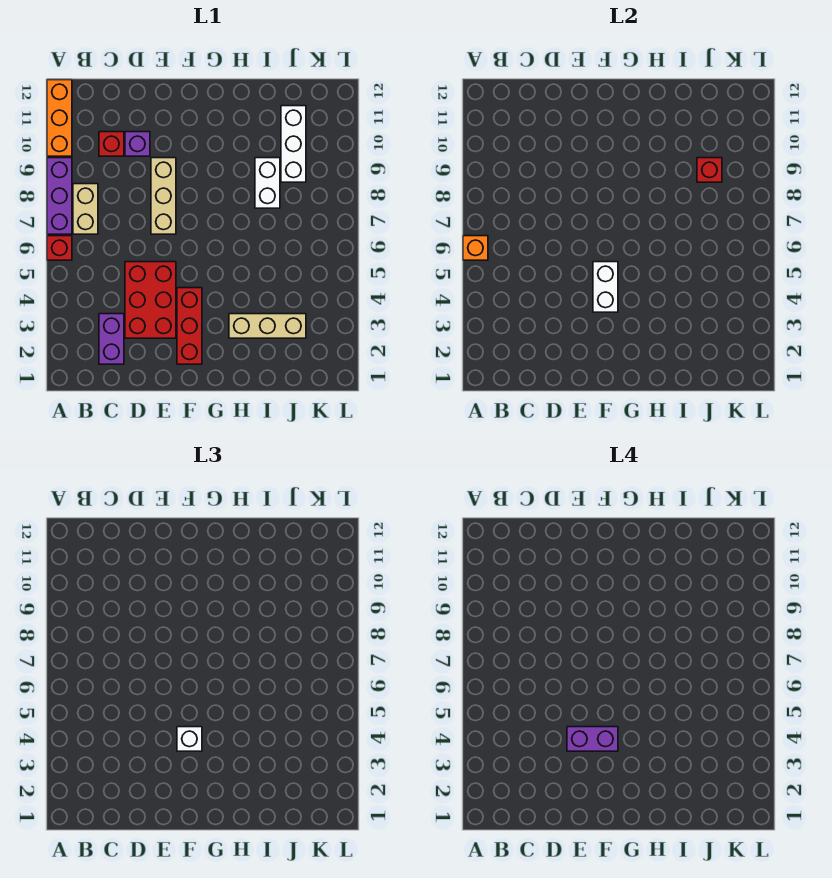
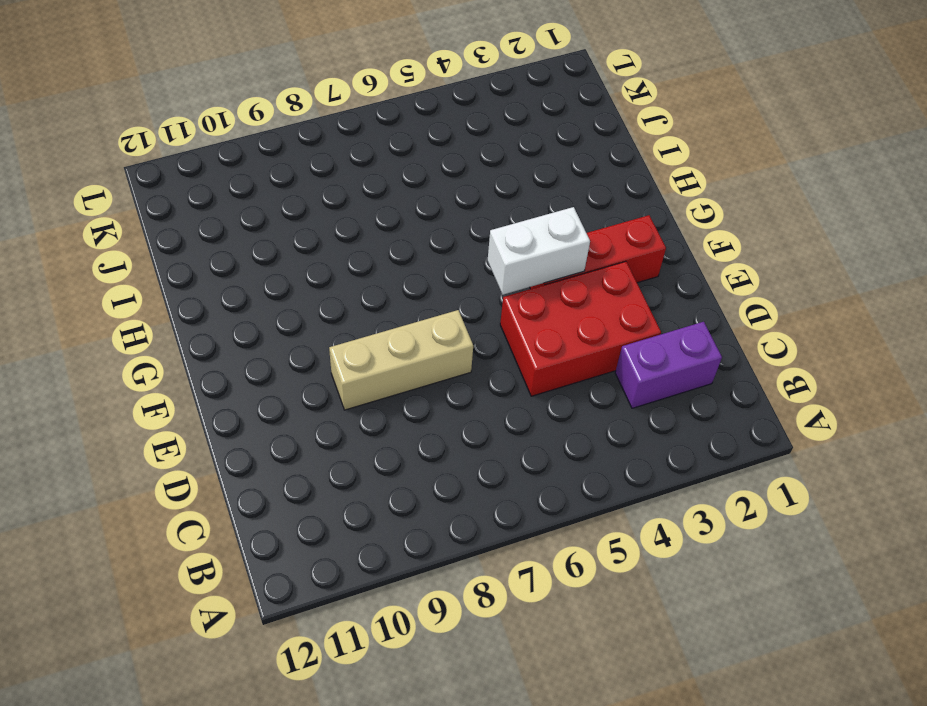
none -> red brick A6 level 1
none -> purple brick A7:A9 level 1
none -> orange brick A10:A12 level 1

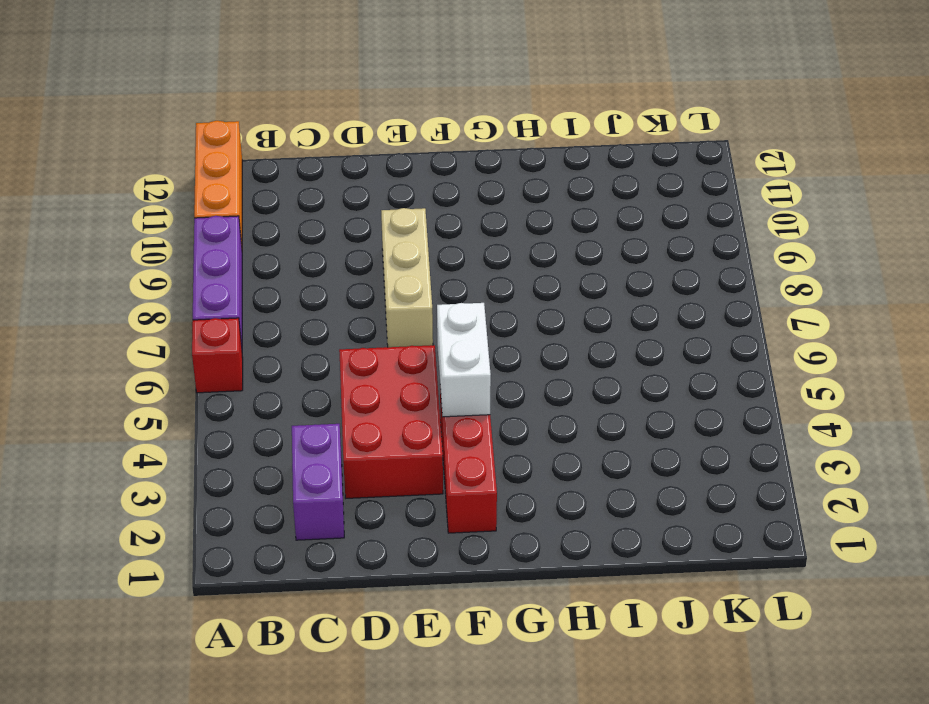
none -> tan brick B7:B8 level 1
none -> red brick C10 level 1
none -> purple brick D10 level 1

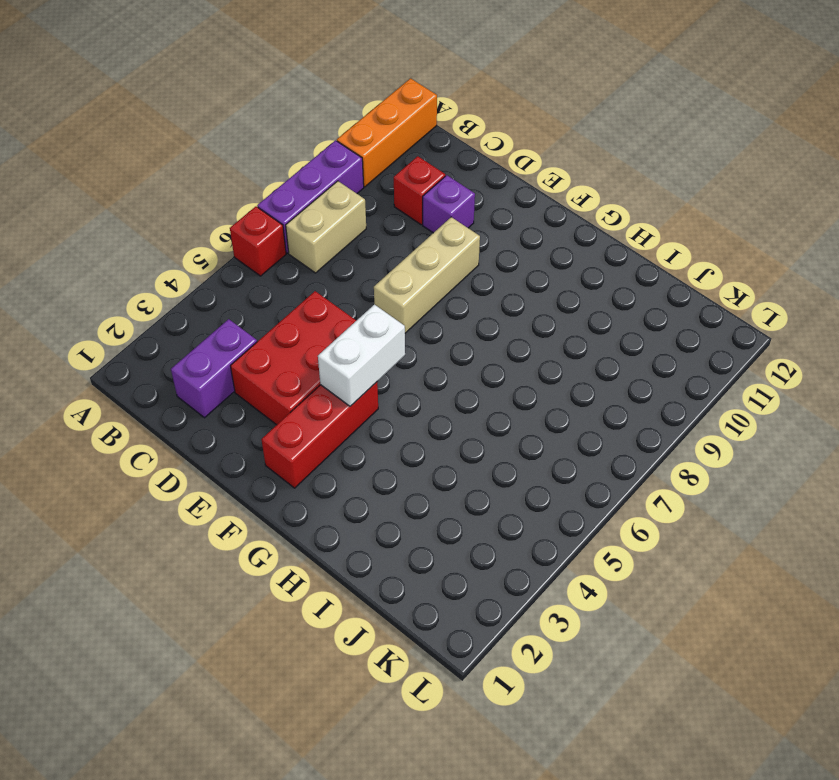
none -> tan brick H3:J3 level 1
none -> white brick I8:I9 level 1
none -> white brick J9:J11 level 1

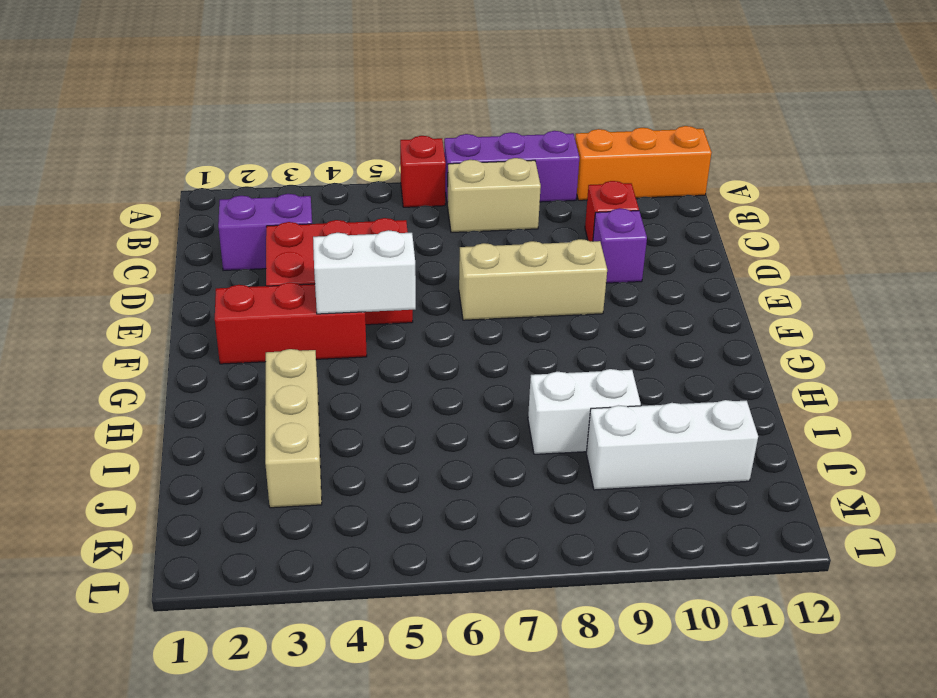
none -> orange brick A6 level 2
none -> red brick J9 level 2
none -> white brick F4 level 3

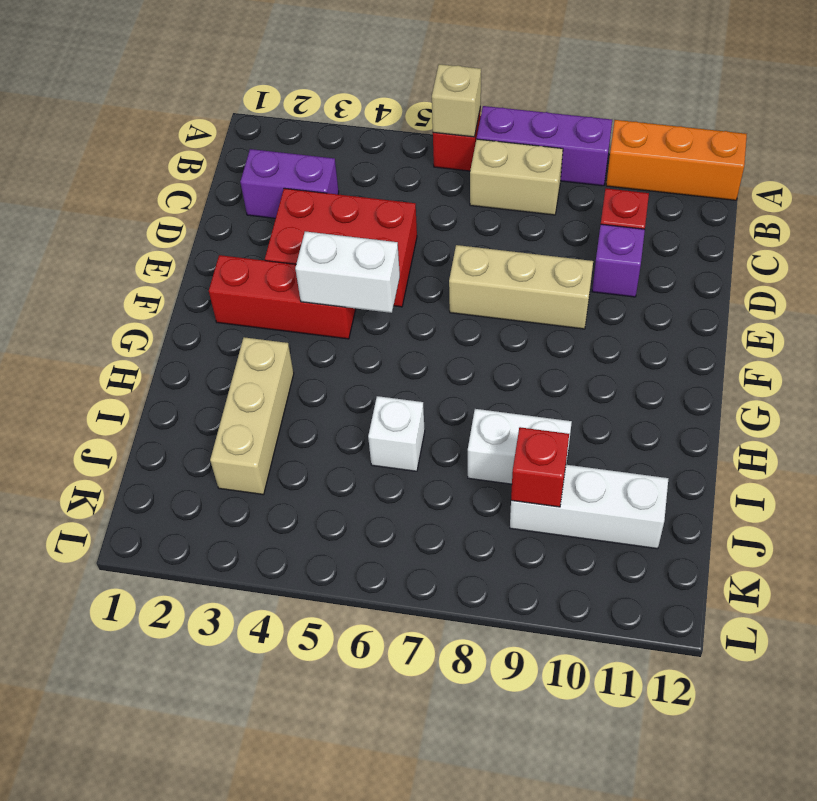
tan brick A6 level 2 -> orange brick A6 level 2
white brick I6 level 1 -> white brick F4 level 3
none -> purple brick E4:F4 level 4

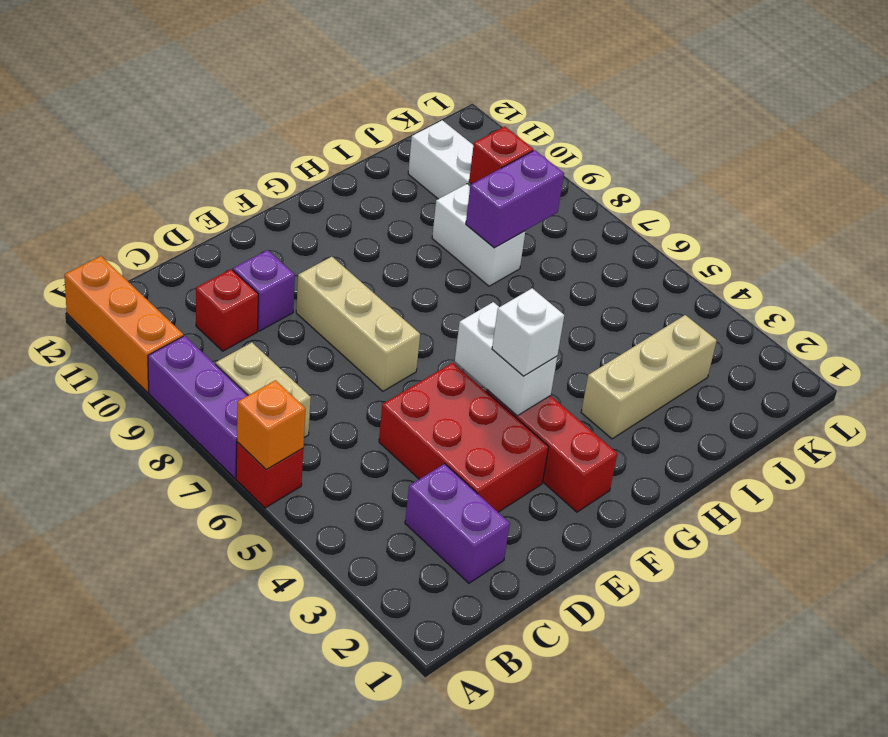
purple brick I8:J8 level 2 -> purple brick E4:F4 level 4

